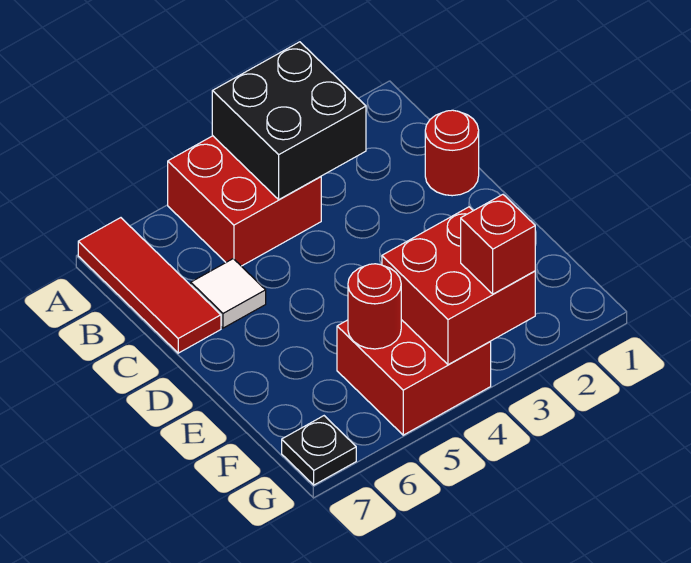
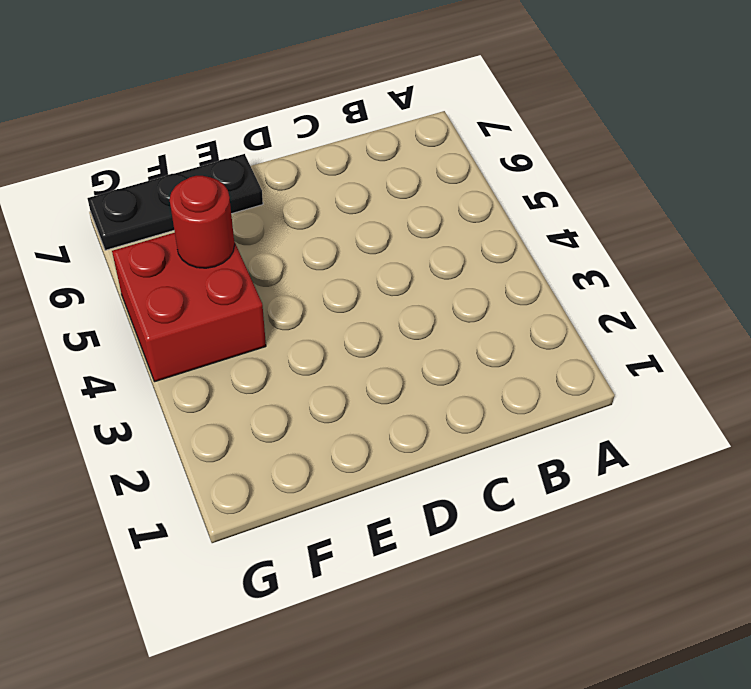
black plate E7:G7 level 1 -> black plate G7 level 1
none -> red brick A4:B5 level 1
none -> red tile A7:C7 level 1

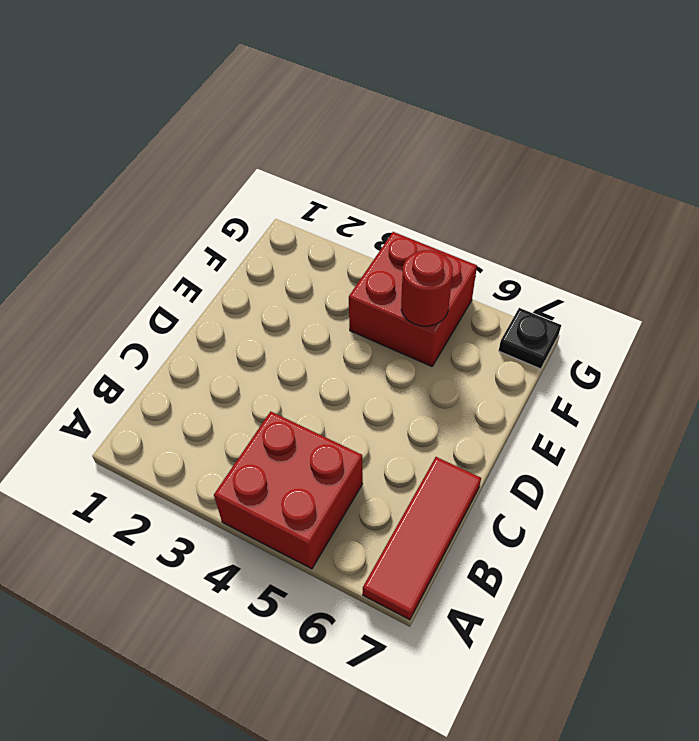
none -> red round brick C1 level 1
none -> white tile C6 level 1

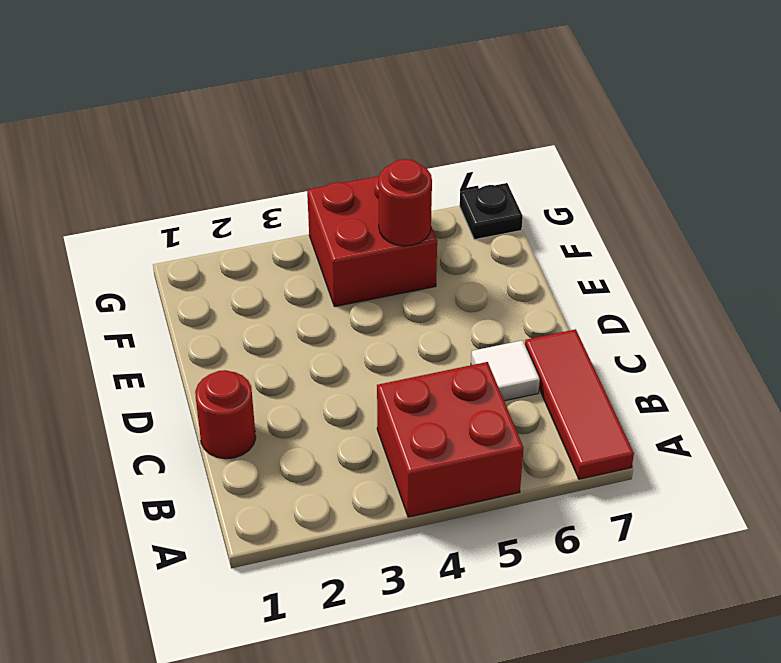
none -> black brick A3:B4 level 2
none -> red brick F3:G4 level 2

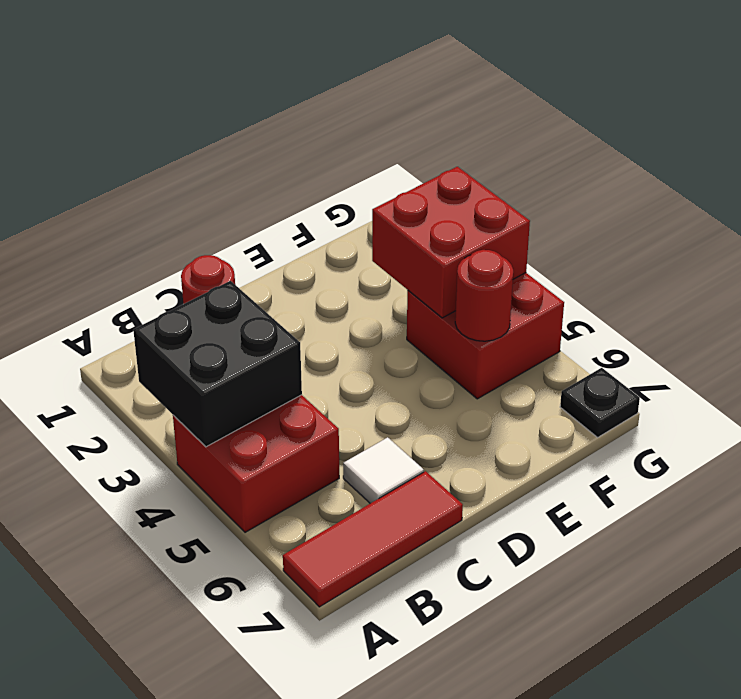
none -> red brick G3 level 3

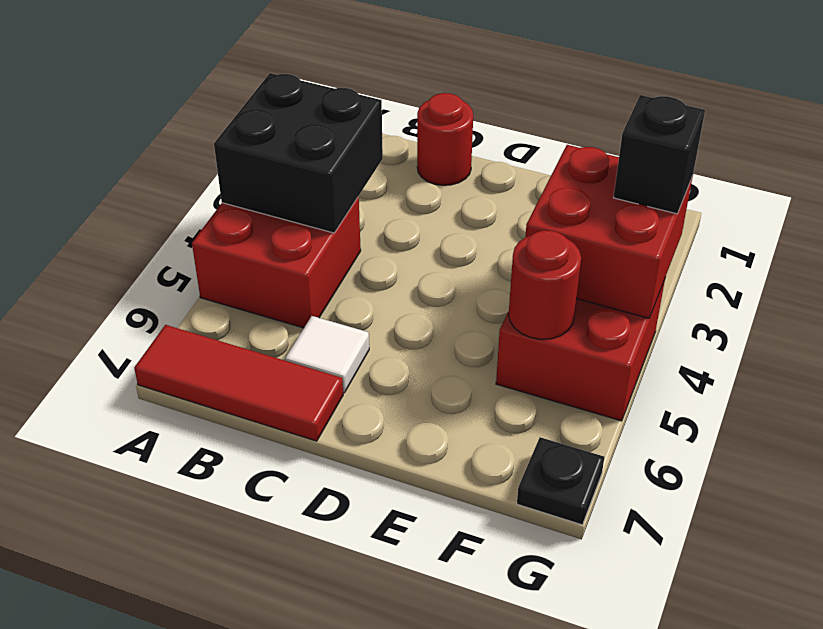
black brick G3 level 3 -> red brick G3 level 3

